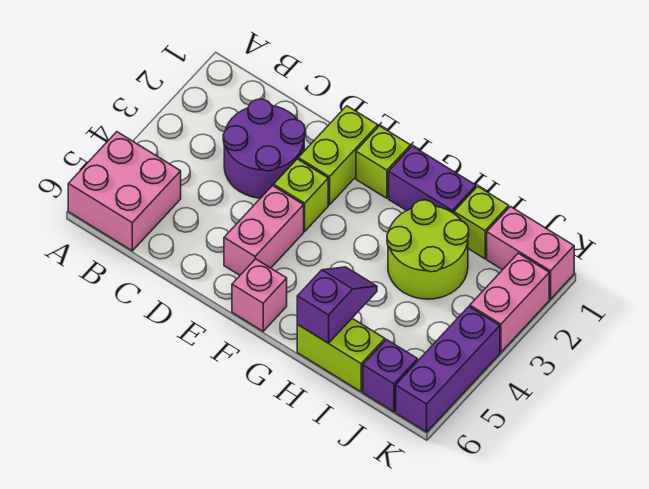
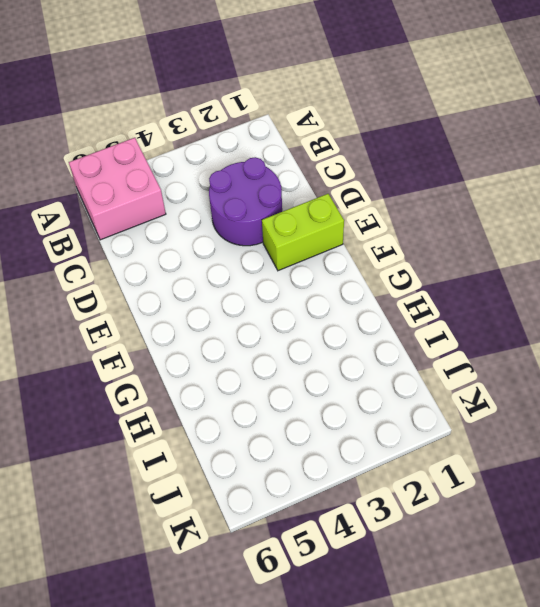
none -> lime brick E3 level 1
none -> pink brick E4:E5 level 1
none -> lime brick F1 level 1

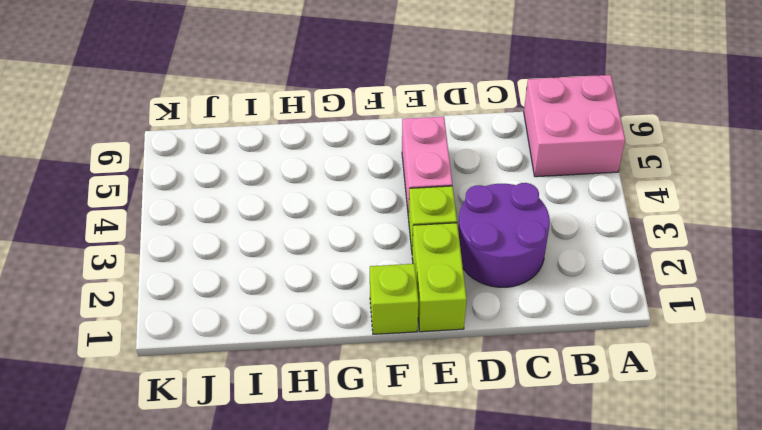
none -> pink brick F6 level 1
none -> purple brick G1:H1 level 1
none -> lime round brick H2:I3 level 1

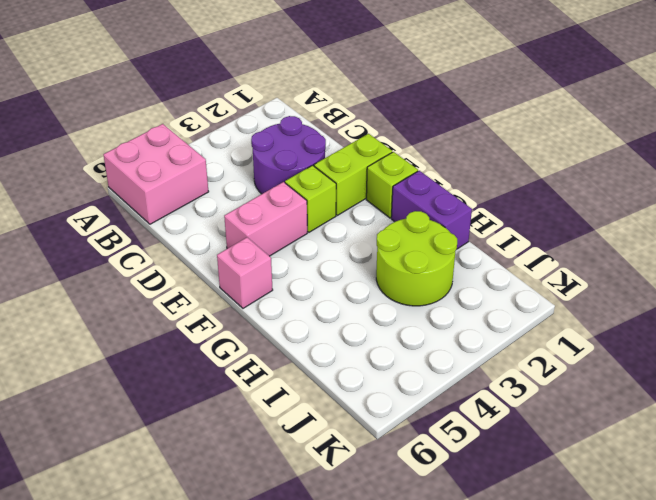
none -> lime brick H6:I6 level 1
none -> lime brick I1 level 1
none -> pink brick J1:K1 level 1

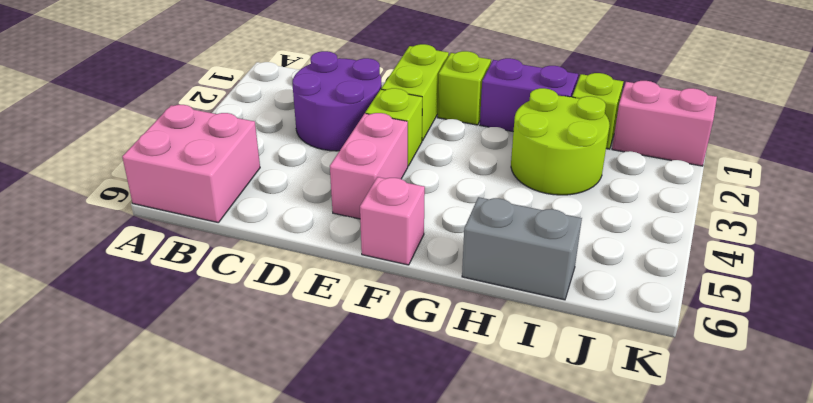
grey brick H6:I6 level 1 -> lime brick H6:I6 level 1
none -> purple brick J6 level 1
none -> pink brick K2:K3 level 1
none -> purple brick K4:K6 level 1

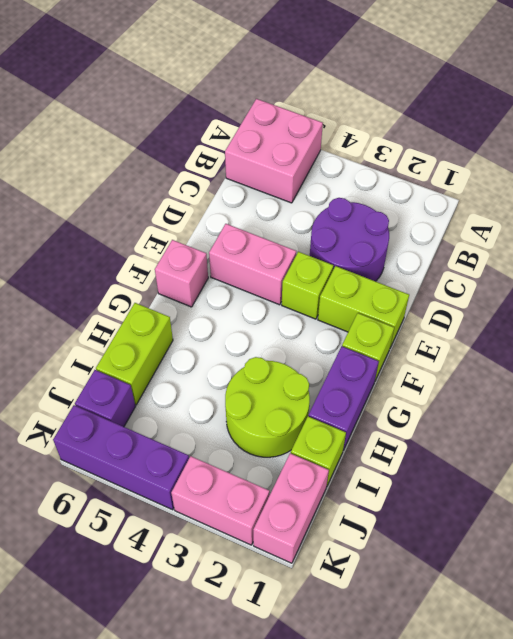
none -> purple slope H5:H6 level 2 top 6

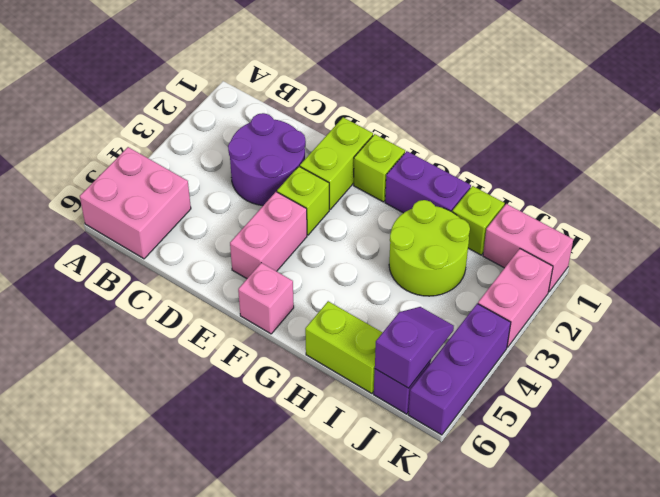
purple slope J5:J6 level 2 top 6 -> purple slope H5:H6 level 2 top 6

